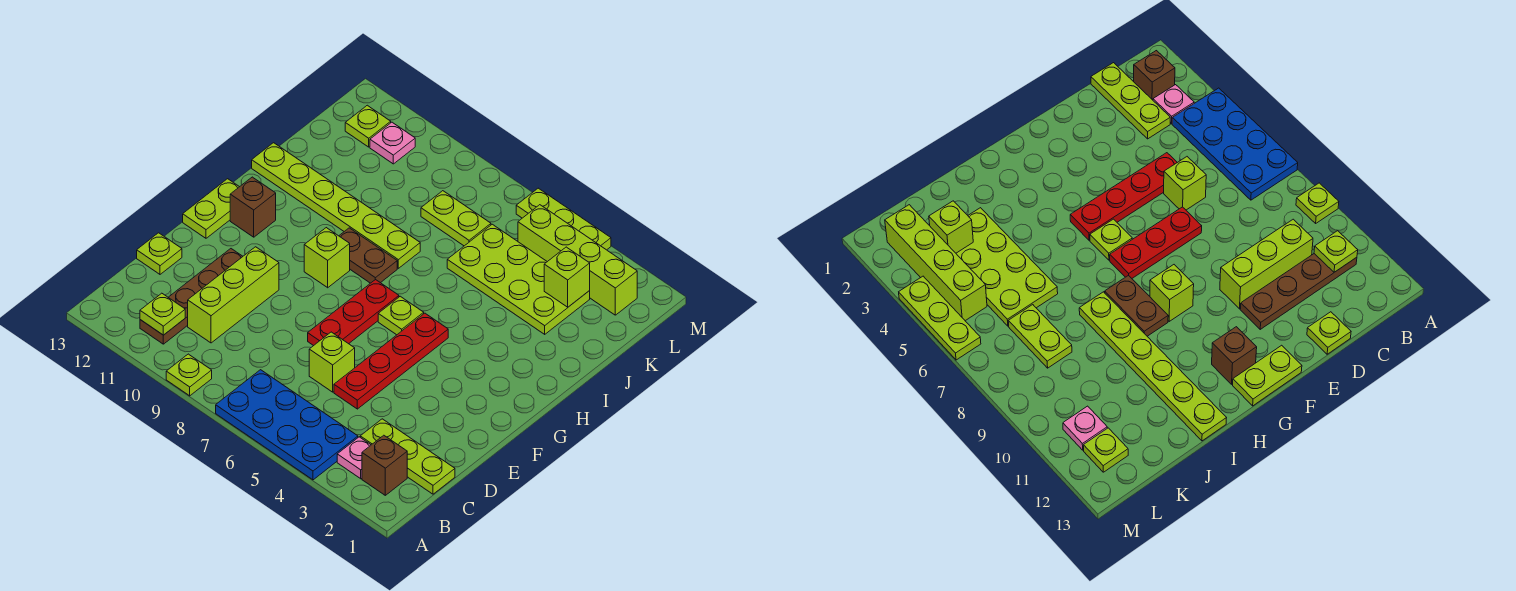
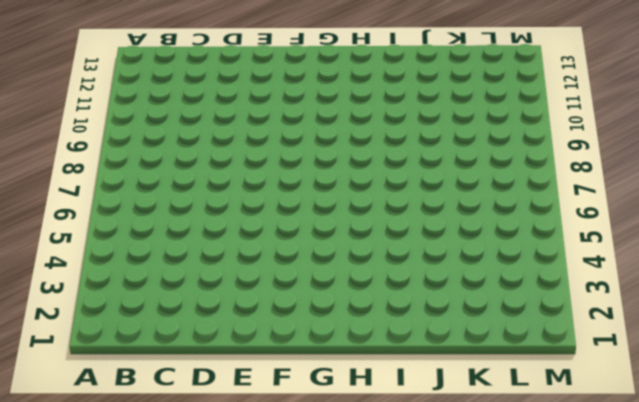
none -> blue plate A4:B7 level 1
none -> lime plate A9 level 1
none -> brown brick B2 level 1

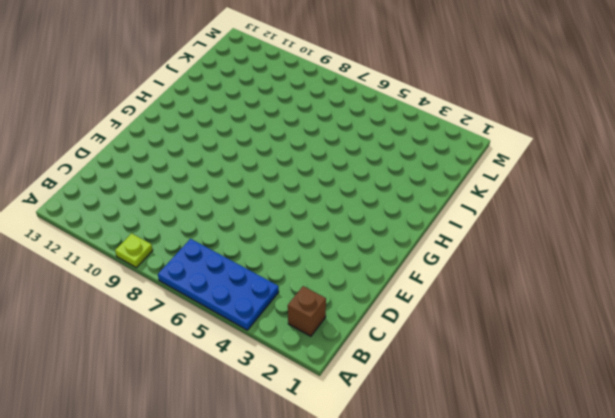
none -> pink plate B3 level 1
none -> brown plate B11:E11 level 1
none -> lime plate C1:C3 level 1

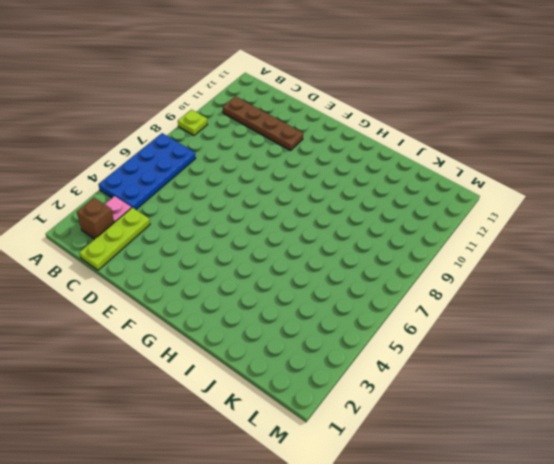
none -> lime brick C10:E10 level 1
none -> red plate D5:G5 level 1
none -> lime brick D6 level 1

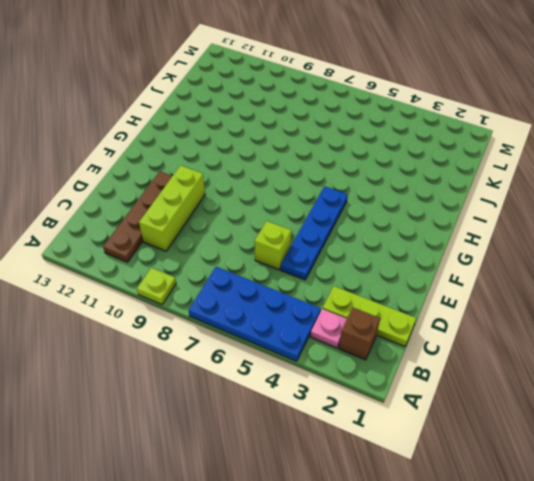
blue plate D5:G5 level 1 -> red plate D5:G5 level 1
none -> lime plate D13 level 1
none -> red plate E7:G7 level 1
none -> lime plate F13:G13 level 1

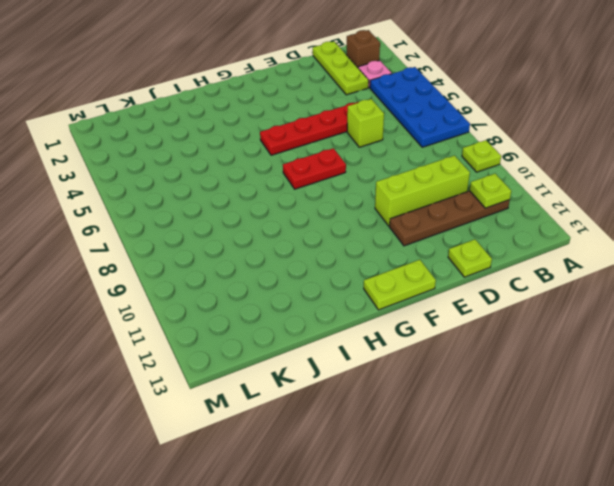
red plate F7:G7 level 1 -> red plate E7:G7 level 1
none -> lime plate G6 level 1
none -> lime brick G9 level 1
none -> brown brick G12 level 1

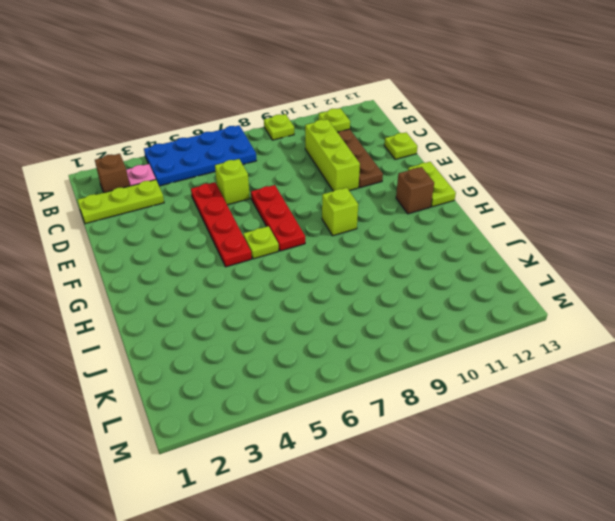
none -> brown plate H8:H9 level 1
none -> lime plate I8:I13 level 1
none -> lime plate J3:K6 level 1

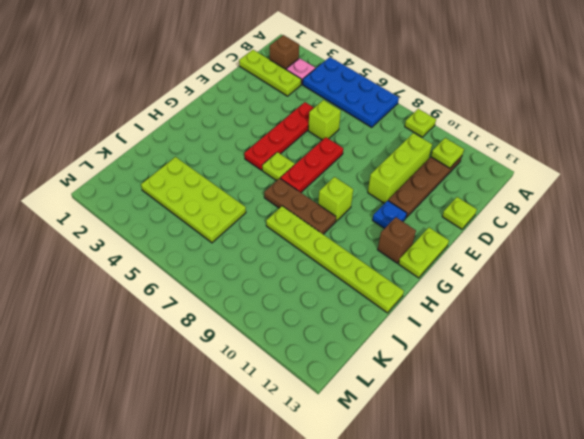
blue plate F11 level 1 -> none
brown plate H7:H9 level 1 -> brown plate H8:H9 level 1
none -> lime plate K7:K8 level 1
none -> lime brick L2:L5 level 1
none -> pink plate L11 level 1

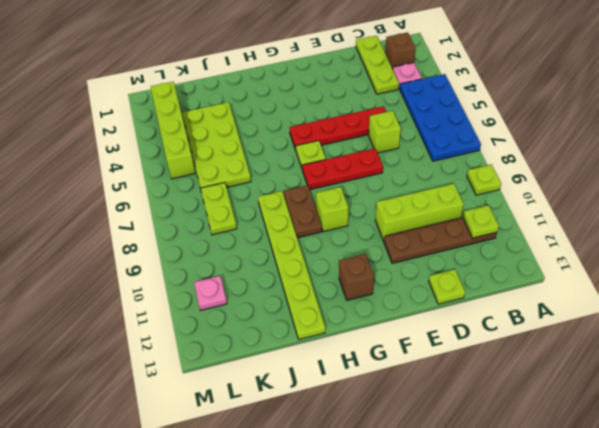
none -> lime plate F13:G13 level 1
none -> lime plate L12 level 1
none -> lime plate M4:M6 level 1

